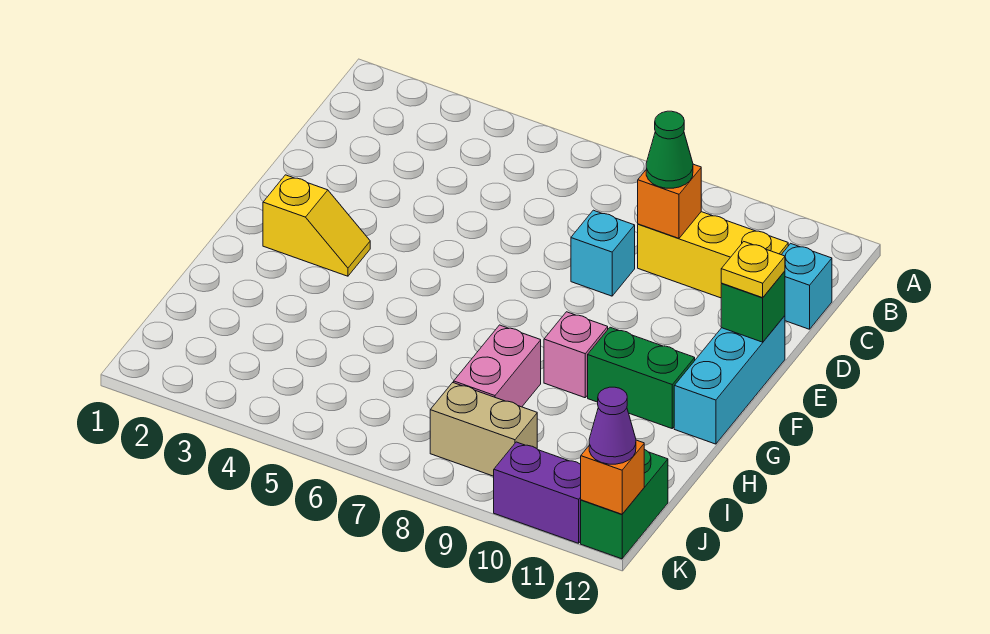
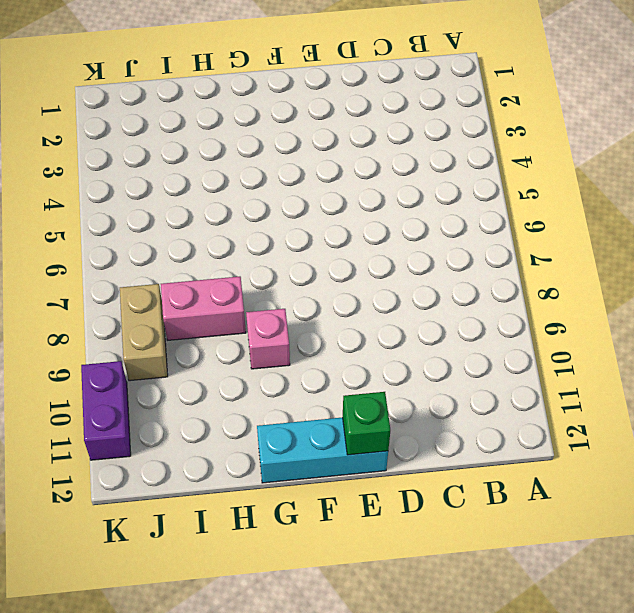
none -> yellow brick C9:C11 level 1
none -> cyan brick C12 level 1
none -> cyan brick D8 level 1

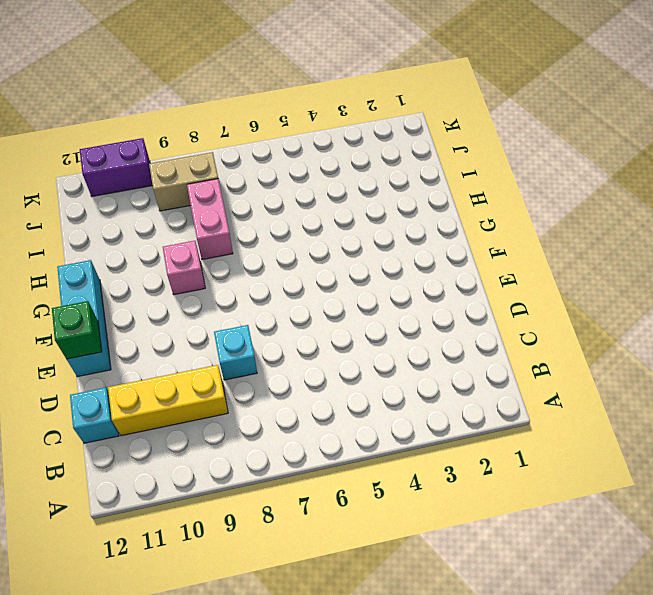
none -> yellow slope F2:F3 level 1 top 2
none -> green brick G10:G11 level 1
none -> green brick J12:K12 level 1

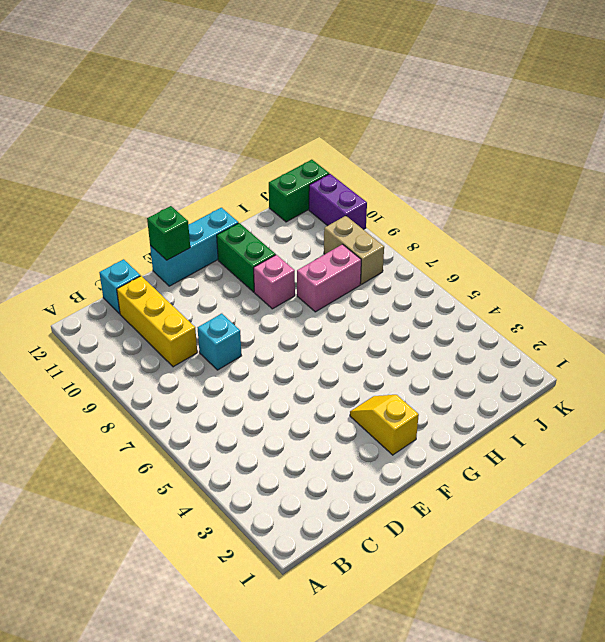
none -> orange brick C9 level 2
none -> orange brick K12 level 2
none -> green cone C9 level 3

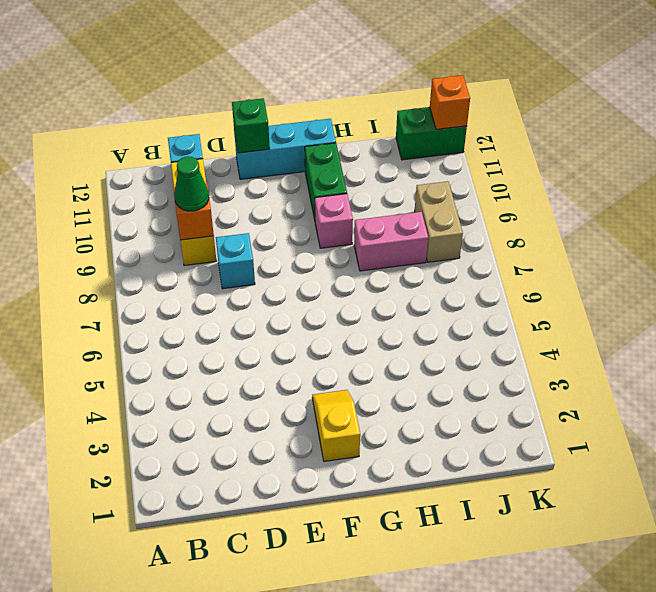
none -> purple brick K10:K11 level 1
none -> yellow plate E12 level 3
none -> purple cone K12 level 3

